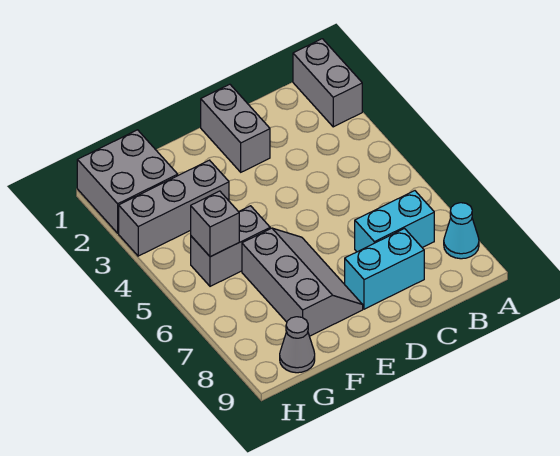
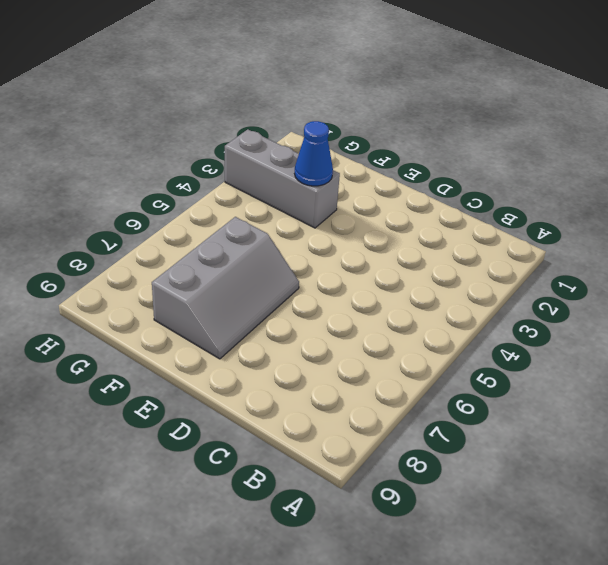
blue cone F3 level 2 -> none
none -> grey brick A1:A2 level 1
none -> cyan cone A8 level 1

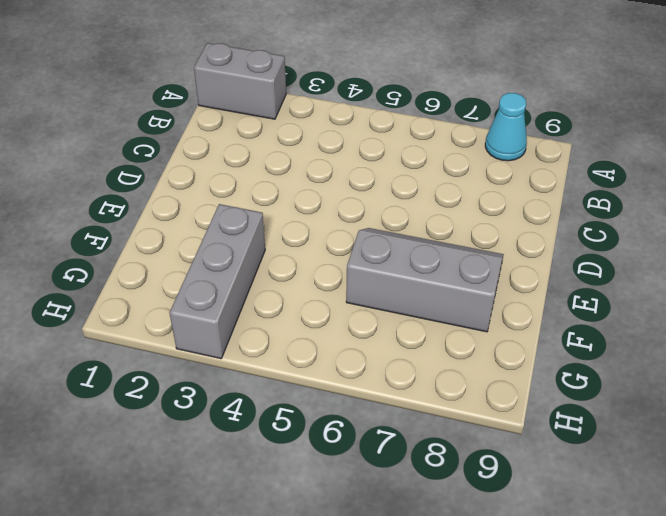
none -> cyan brick B7:C7 level 1
none -> cyan brick C8:D8 level 1

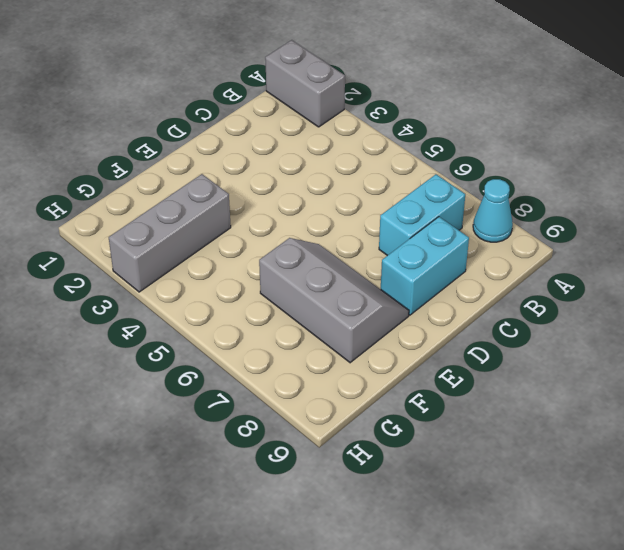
none -> grey brick D1:D2 level 1
none -> grey brick F5:G5 level 1

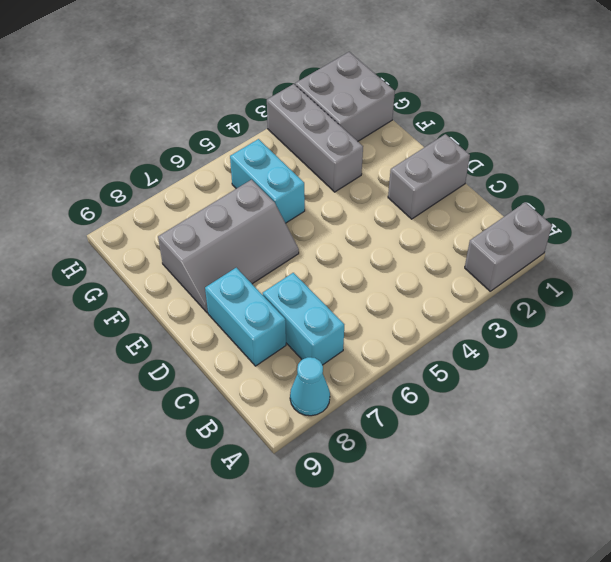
cyan brick F5:G5 level 1 -> grey brick F5:G5 level 1
none -> grey cone G9 level 1
none -> grey brick G5 level 2

